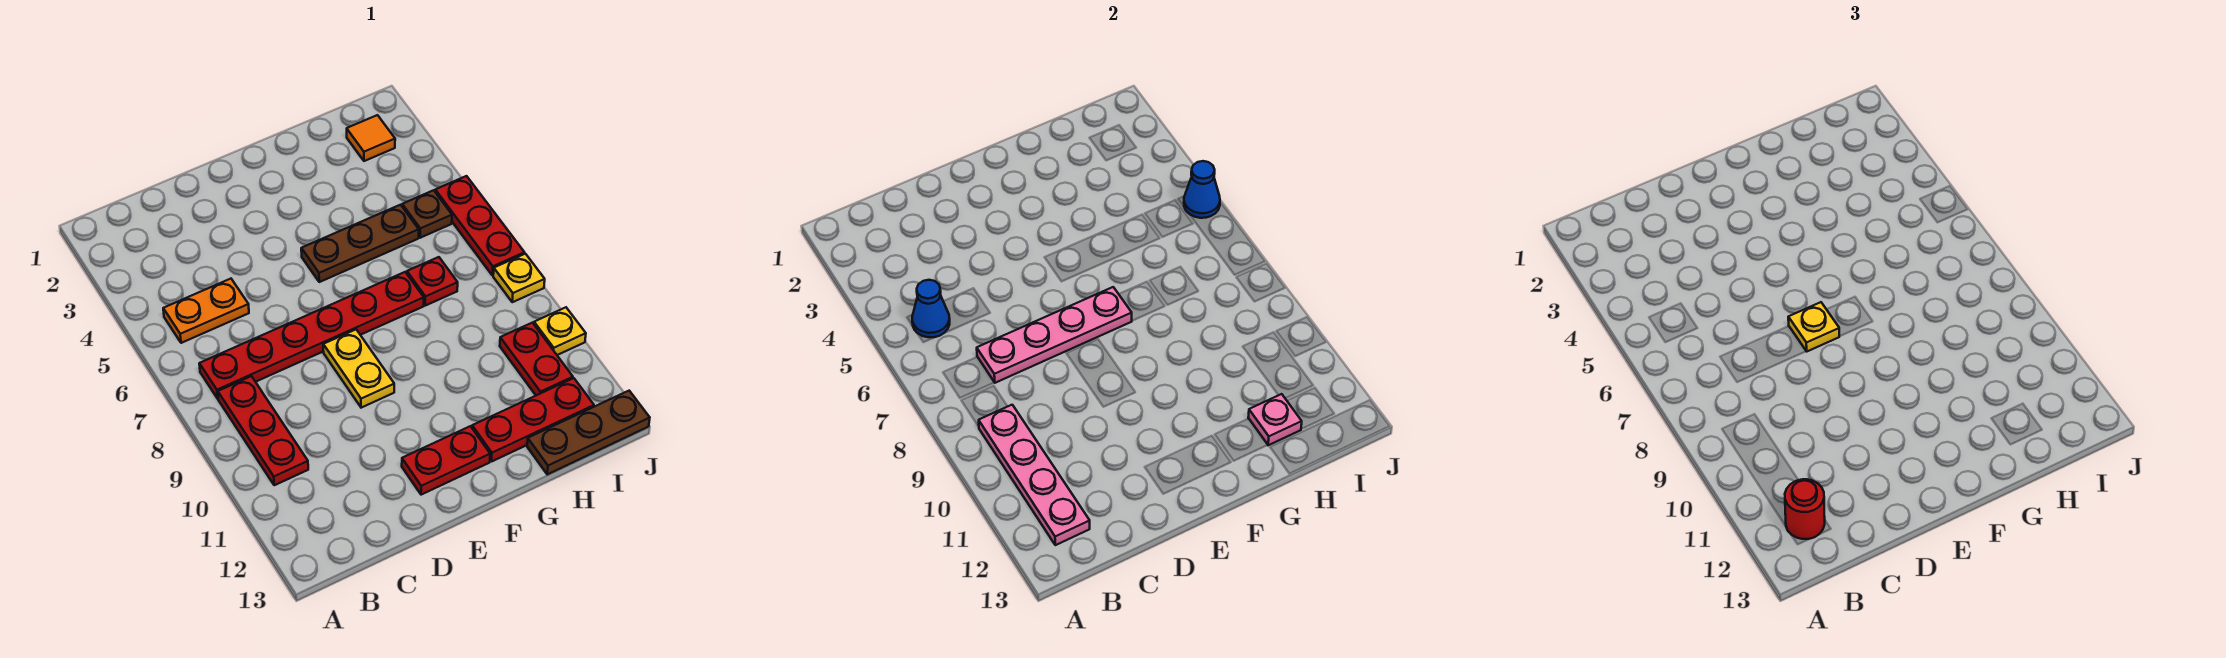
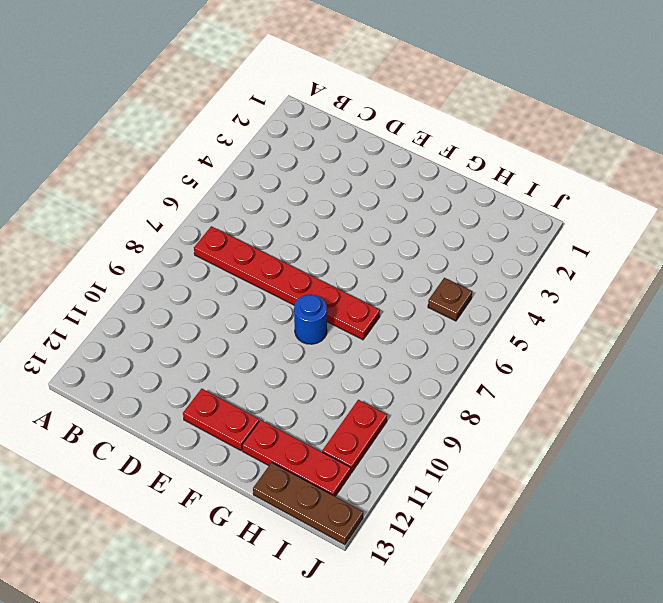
blue round brick F8 level 1 -> none
none -> orange plate B5:C5 level 1
none -> red plate B8:B10 level 1
none -> yellow plate E8:E9 level 1

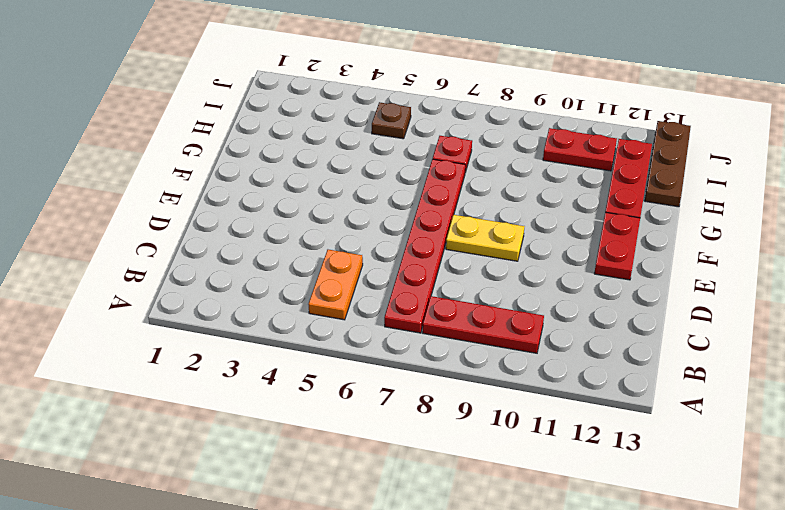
none -> brown plate F5:H5 level 1
none -> orange tile I2 level 1
none -> red plate J5:J7 level 1

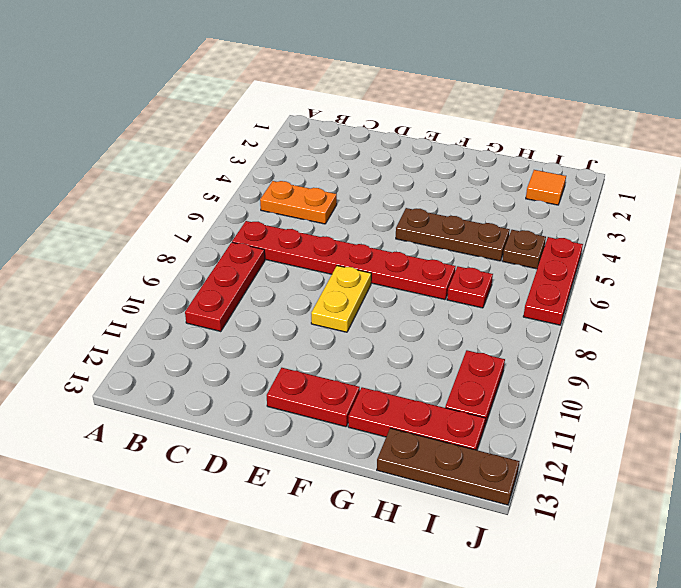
none -> yellow plate J8 level 1
none -> yellow plate J10 level 1
none -> blue cone B5 level 2

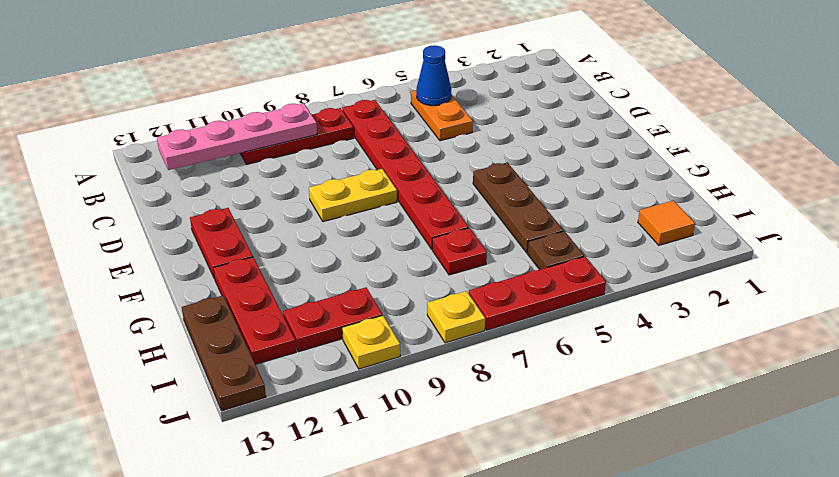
none -> pink plate C7:F7 level 2
none -> pink plate H12 level 2
none -> blue cone J5 level 2

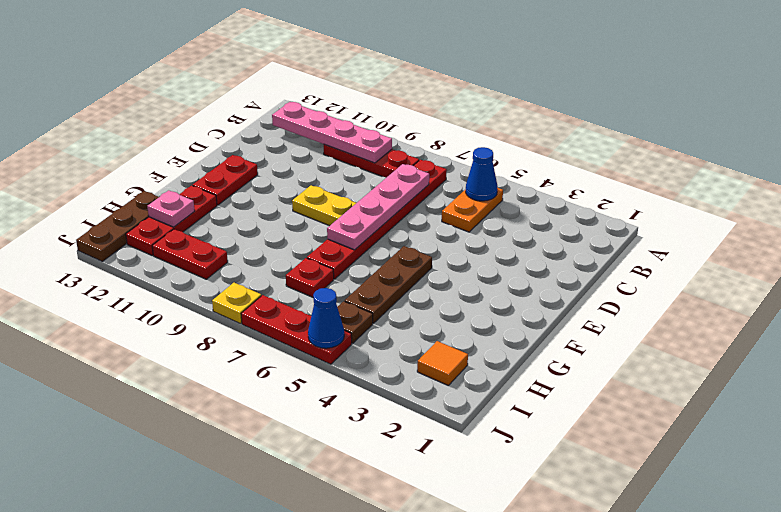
none -> yellow plate J10 level 1
none -> red round brick B12 level 3
none -> yellow plate E7 level 3

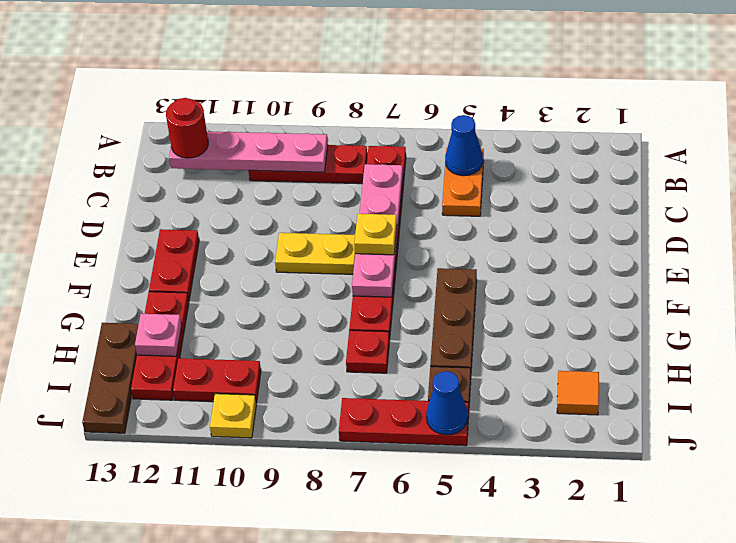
none -> yellow plate J8 level 1

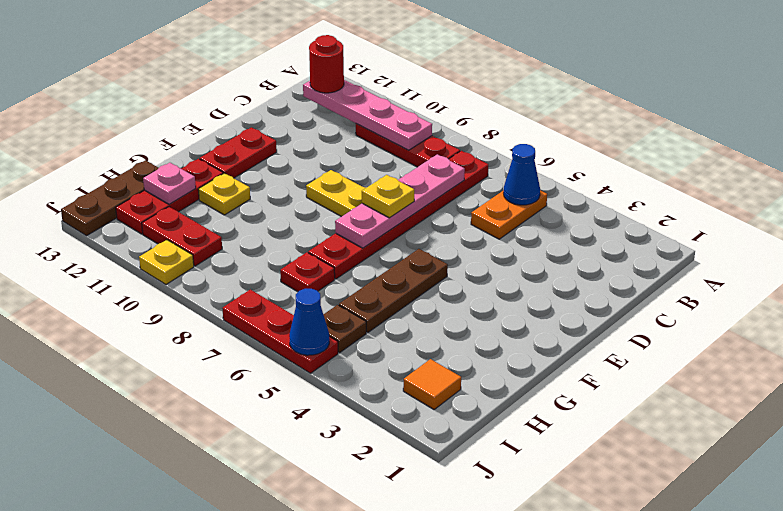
yellow plate G11 level 1 -> yellow plate J8 level 1

